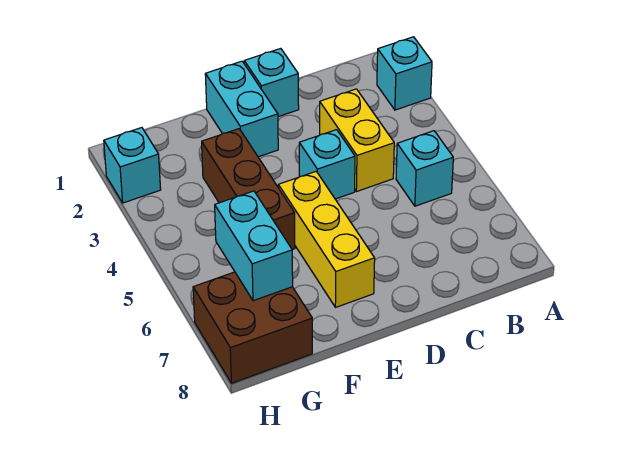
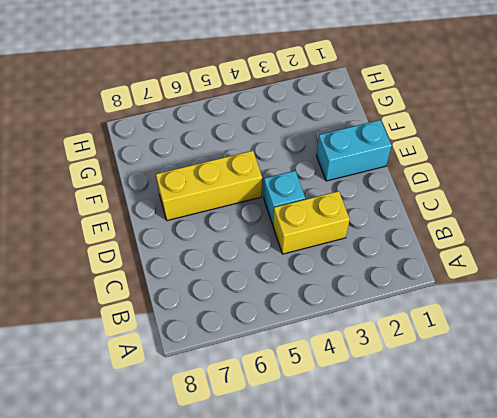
none -> cyan brick A2 level 1
none -> cyan brick B5 level 1

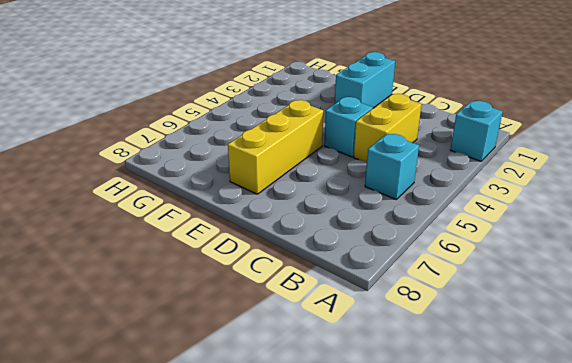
none -> cyan brick D1 level 1
none -> brown brick F3:F5 level 1

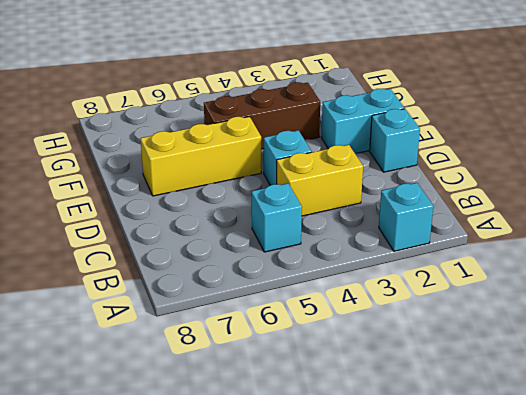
none -> brown brick G7:H8 level 1
none -> cyan brick H2 level 1

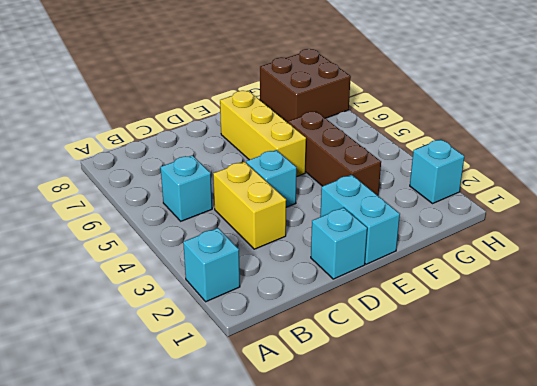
none -> cyan brick G6:G7 level 2

